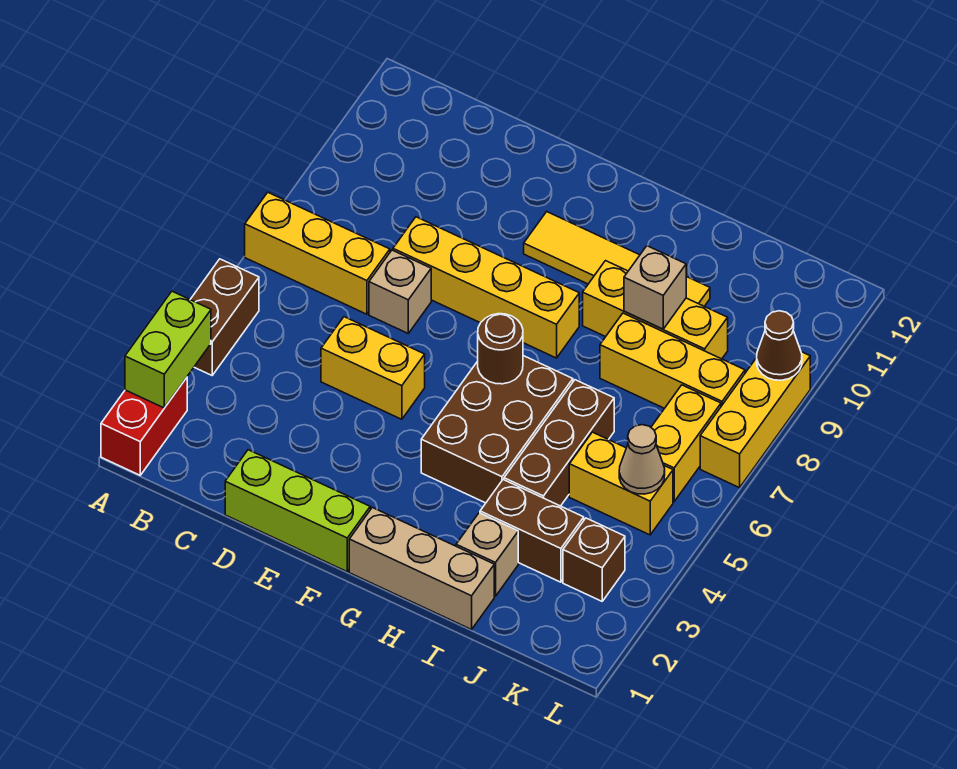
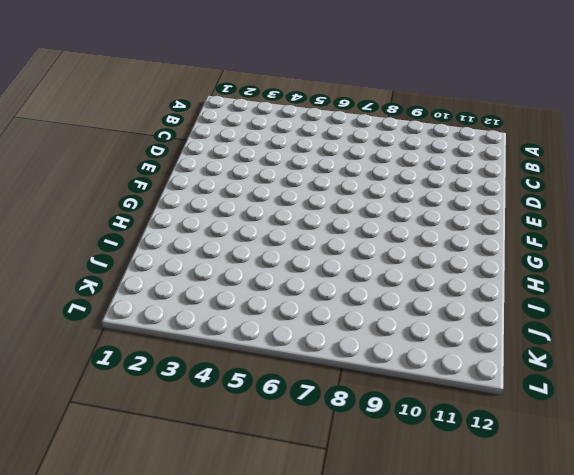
none -> red brick A1:A2 level 1
none -> brown brick A4:A5 level 1
none -> yellow brick A7:C7 level 1

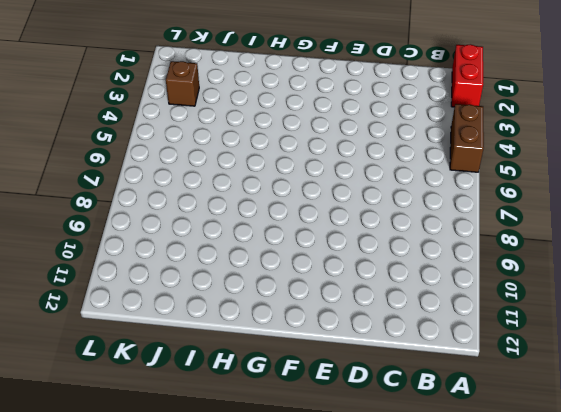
none -> yellow brick A7:C7 level 1
none -> lime brick D1:F1 level 1
none -> yellow brick D5:E5 level 1

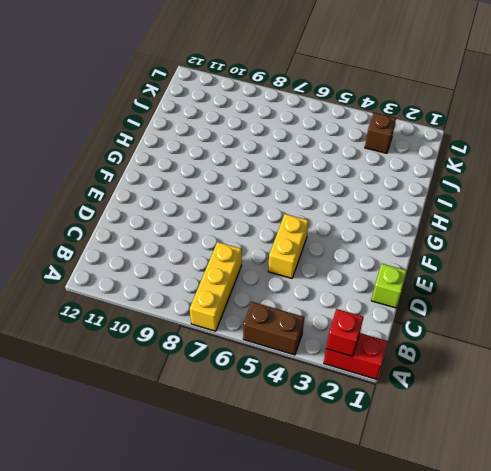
red brick A2 level 2 -> lime brick A2:A3 level 2
lime brick D1 level 1 -> lime brick D1:F1 level 1
none -> tan brick D7 level 1
none -> yellow brick D8:G8 level 1
none -> yellow tile F10:I10 level 1

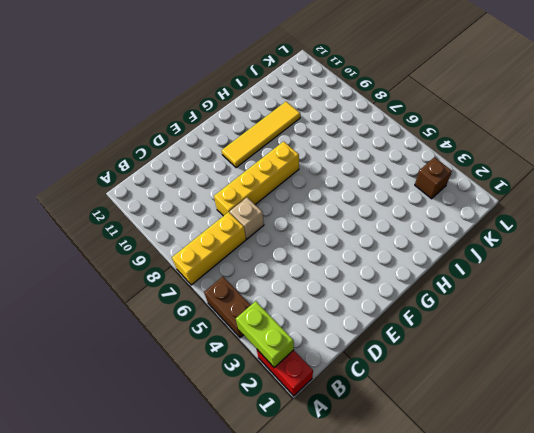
none -> lime brick D1:F1 level 1
none -> yellow brick D5:E5 level 1
none -> tan brick G1:I1 level 1

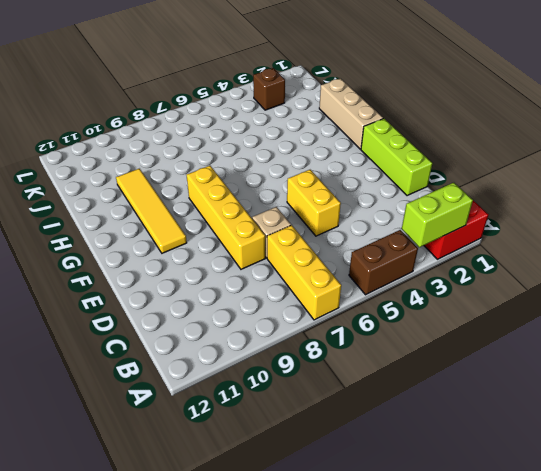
none -> brown brick G4:H6 level 1
none -> yellow brick H9:J9 level 1
none -> tan brick I2 level 1

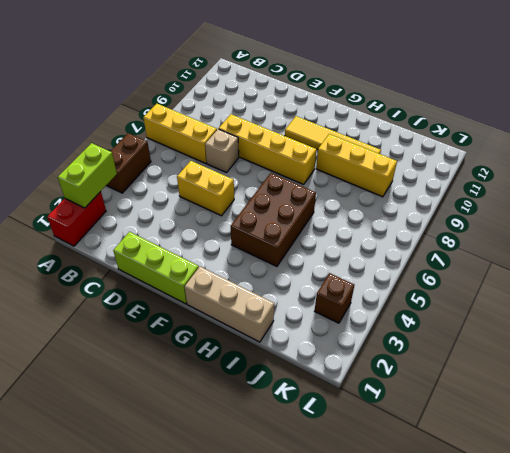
none -> tan brick I2 level 1
none -> brown brick I3:J3 level 1
none -> brown brick I4:I6 level 1

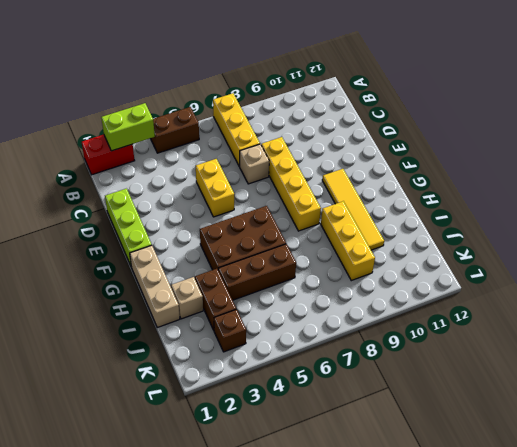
none -> yellow brick I8:K8 level 1
none -> yellow brick J5:K5 level 1
none -> yellow brick K6:K7 level 1

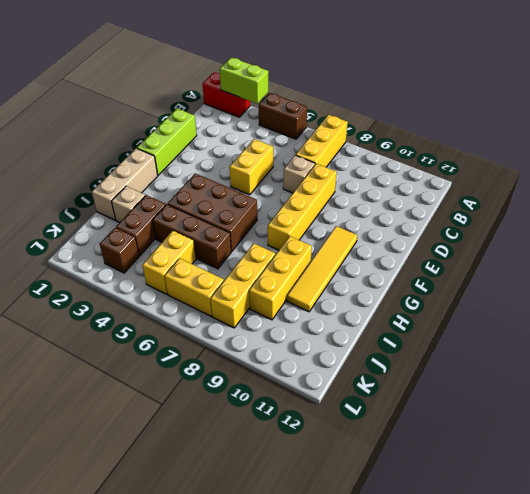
none -> yellow brick L7:L9 level 1
none -> brown round brick G6 level 2
none -> tan brick I9 level 2

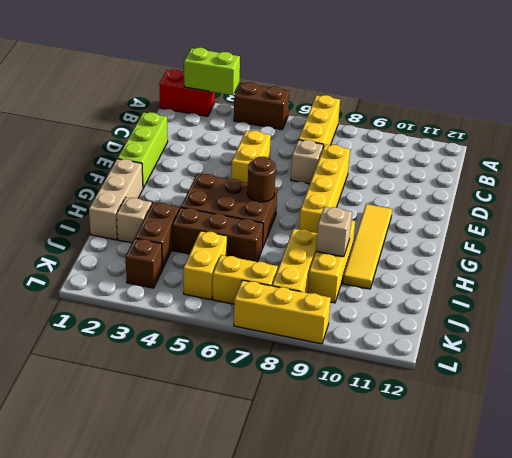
none -> tan cone K5 level 2
none -> brown cone L9 level 2

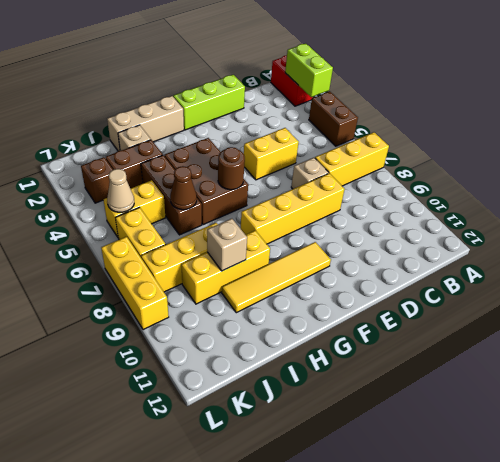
brown cone I6 level 2 -> brown cone L9 level 2

